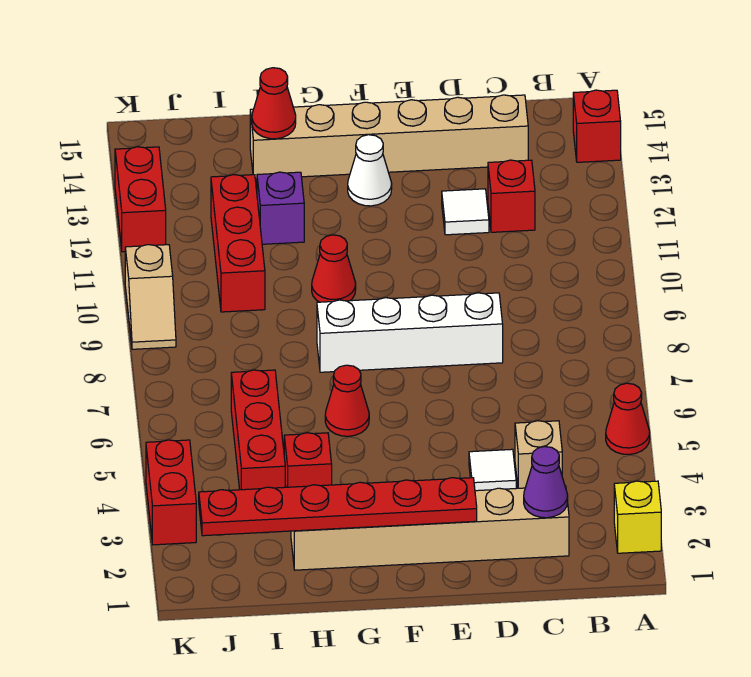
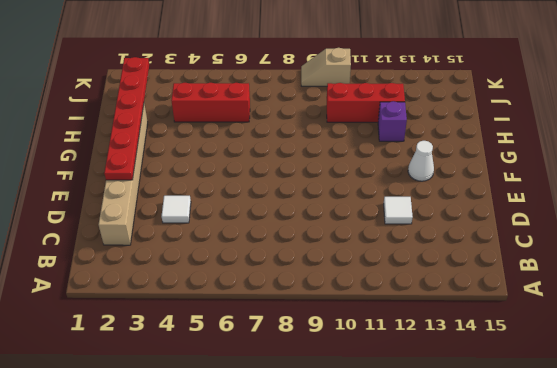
none -> yellow brick A2 level 1
none -> red cone A5 level 1
none -> red brick A14 level 1

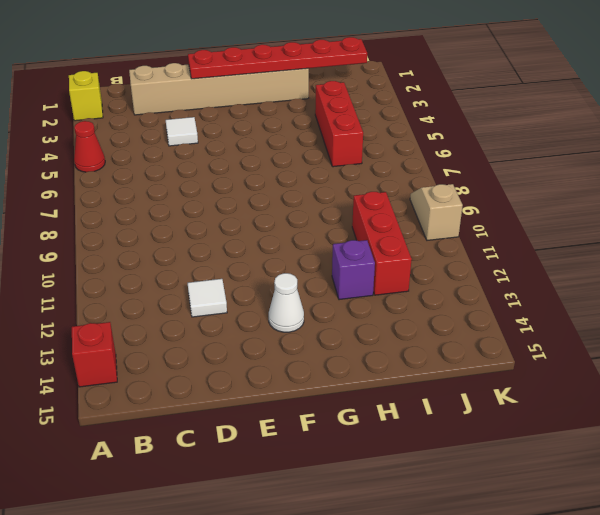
none -> tan brick C4 level 1
none -> red brick C12 level 1
none -> tan brick C14:H14 level 1

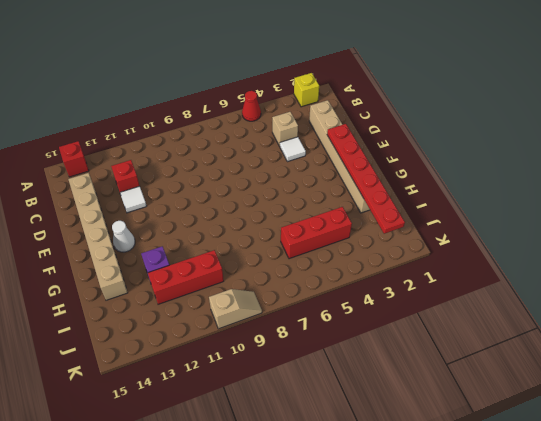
none -> white brick D8:G8 level 1
none -> red cone G6 level 1
none -> red cone G10 level 1

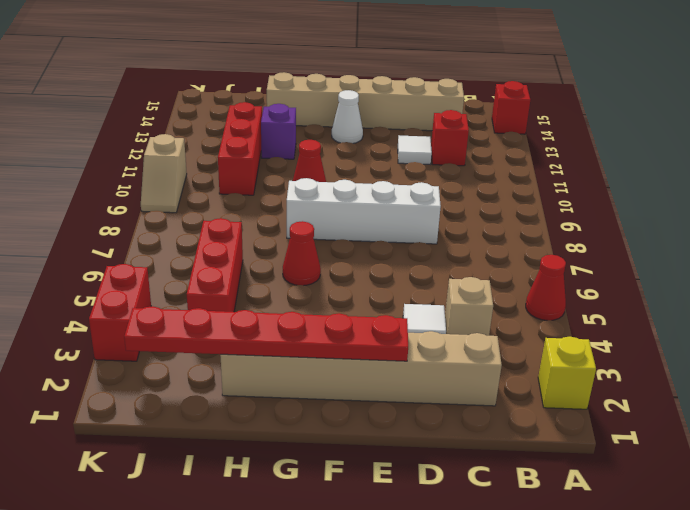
none -> red brick H4 level 1
none -> red brick K12:K13 level 1
none -> purple cone C2 level 2

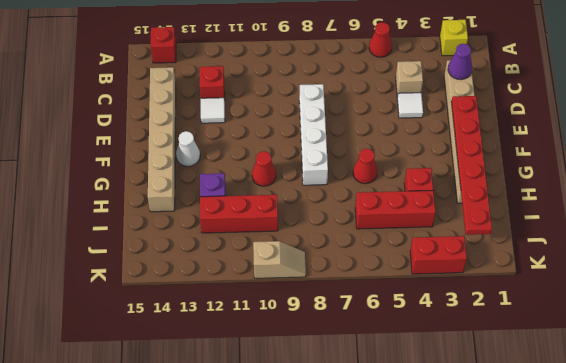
none -> red brick K12:K13 level 1
none -> red cone H14 level 2

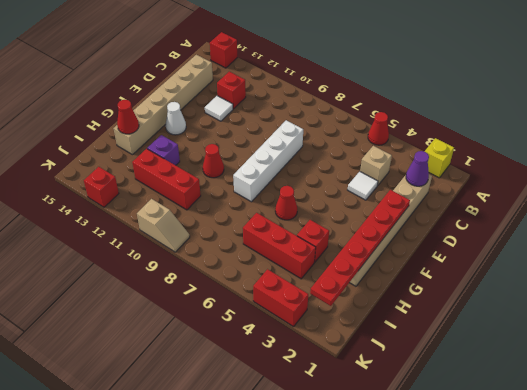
red brick K13 level 1 -> red brick K12:K13 level 1

